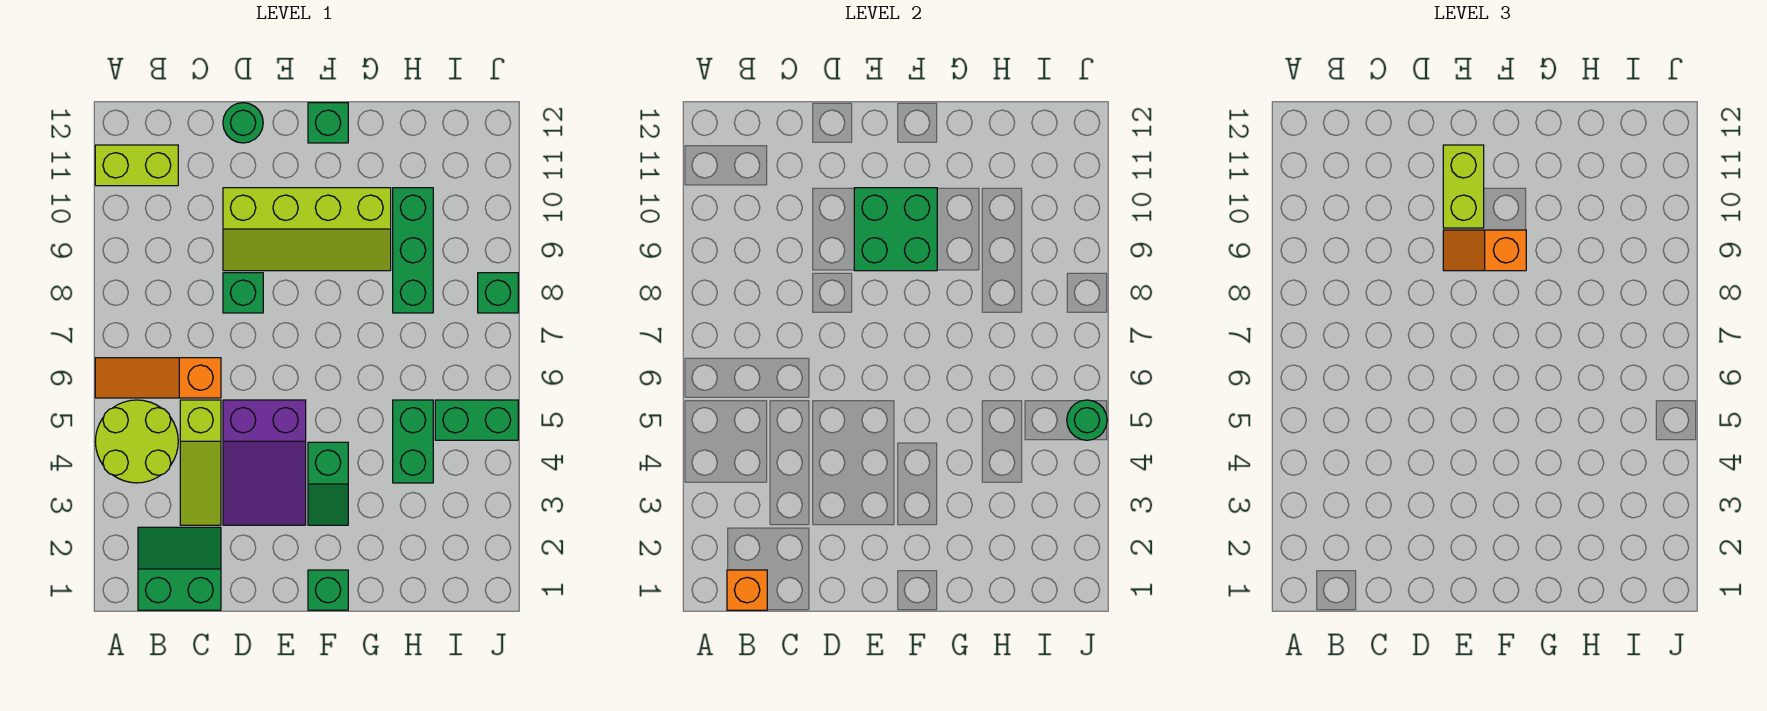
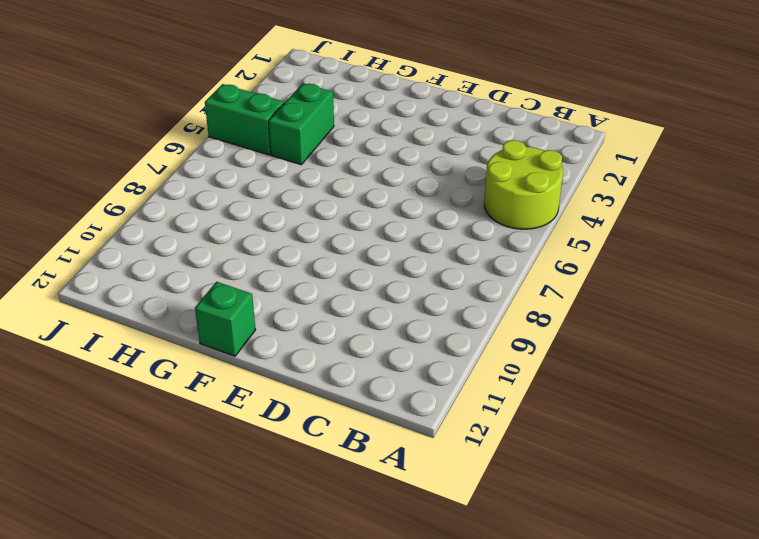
none -> orange slope A6:C6 level 1 top C
none -> lime brick A11:B11 level 1
none -> green slope B1:C2 level 1 top 1

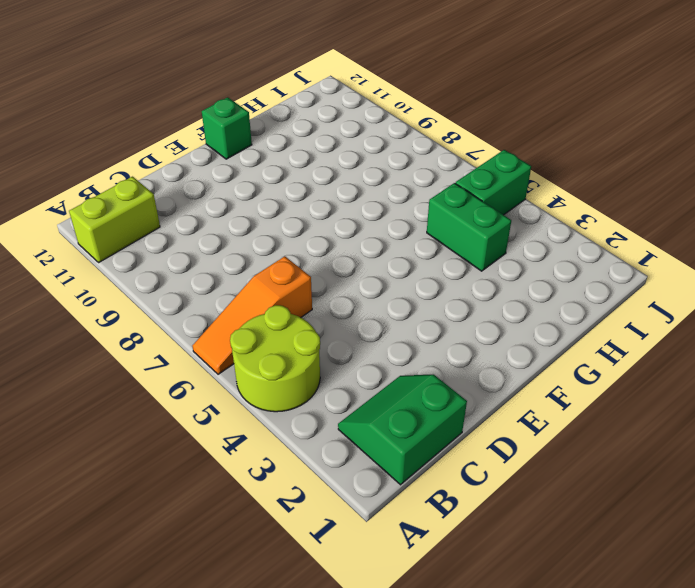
none -> lime slope C3:C5 level 1 top 5
none -> purple slope D3:E5 level 1 top 5
none -> green brick D8 level 1

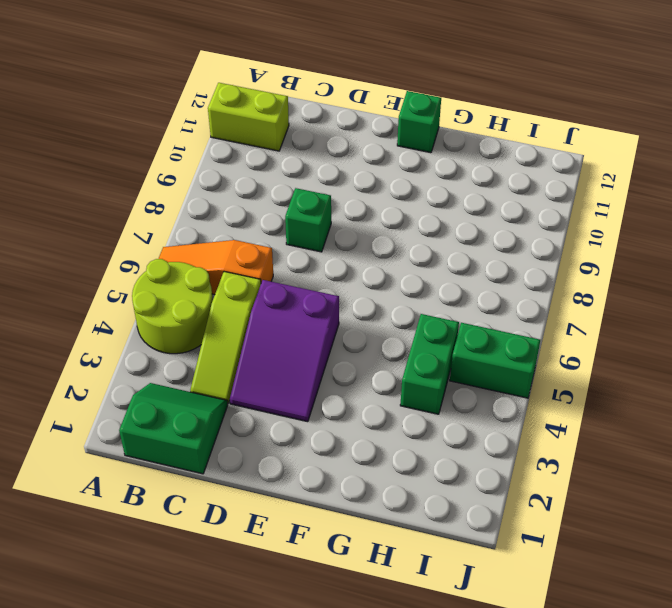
none -> lime slope D9:G10 level 1 top 10
none -> green round brick D12 level 1
none -> green brick F1 level 1

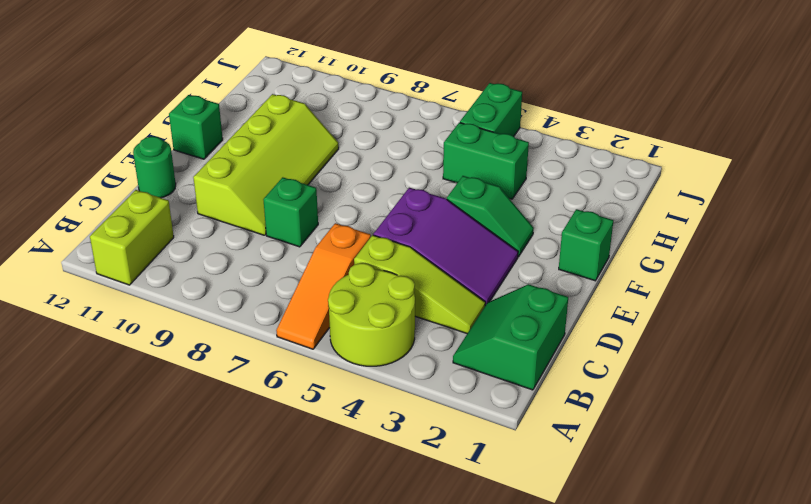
none -> green brick H8:H10 level 1
none -> green brick J8 level 1
none -> orange brick B1 level 2

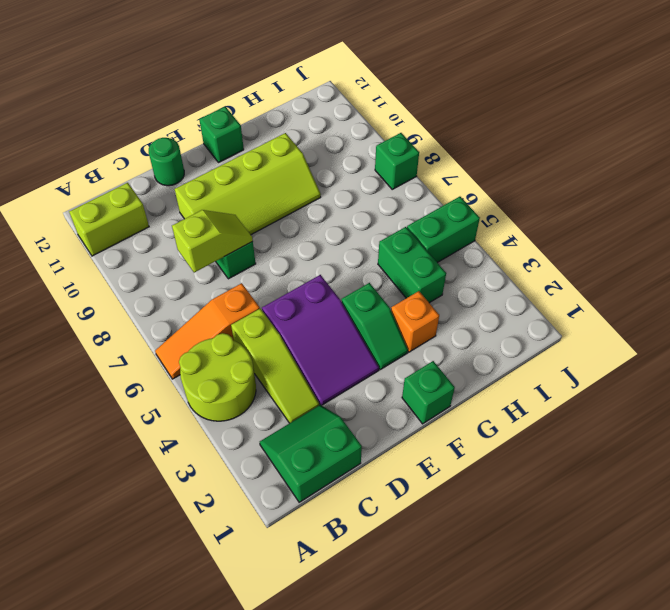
lime slope C8:D8 level 2 top C -> none
orange brick G3 level 1 -> orange brick B1 level 2
none -> green brick H8:H10 level 1
none -> green brick E9:F10 level 2
none -> green round brick J5 level 2

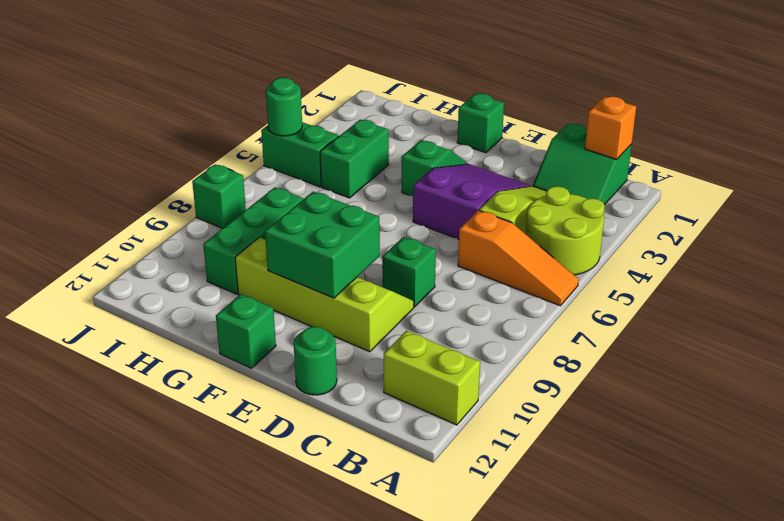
none -> orange slope E9:F9 level 3 top F
none -> lime brick E10:E11 level 3

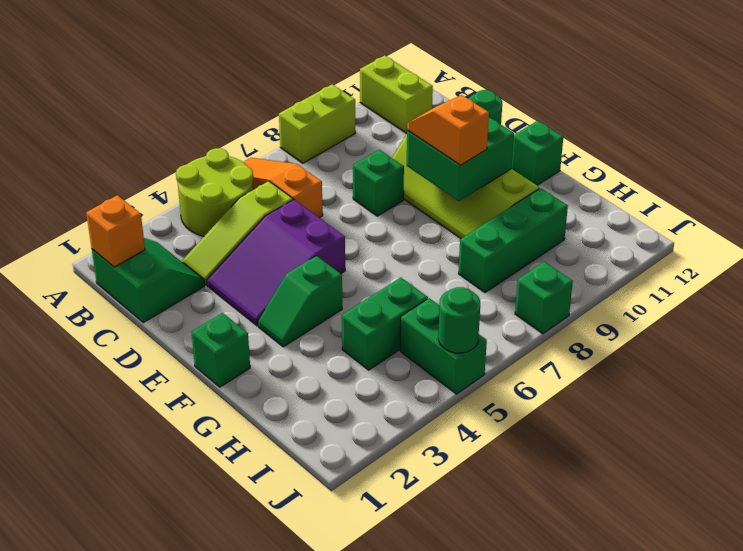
lime brick A8:A9 level 1 -> lime brick E10:E11 level 3

